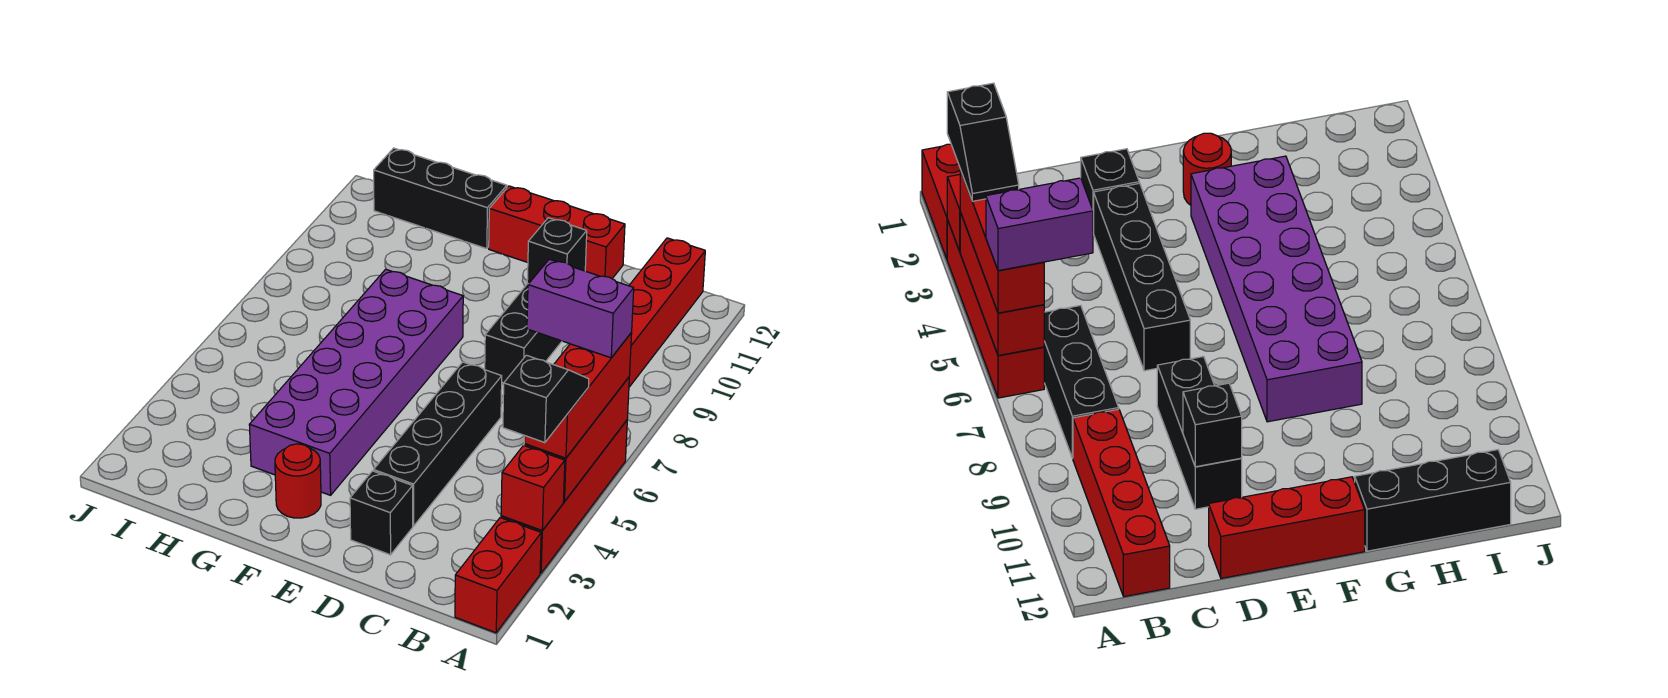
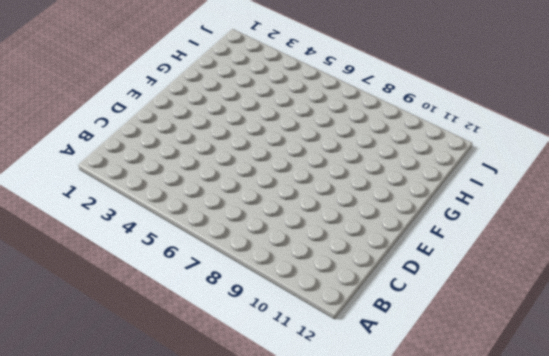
none -> red brick A1:A2 level 1
none -> red brick A3:A6 level 1
none -> black brick B6:B8 level 1

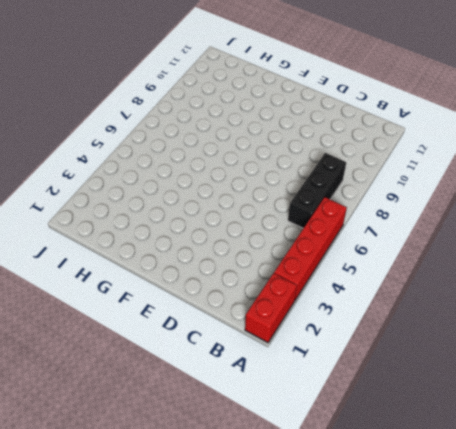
none -> red brick B9:B12 level 1
none -> black brick D2 level 1
none -> black brick D3:D6 level 1

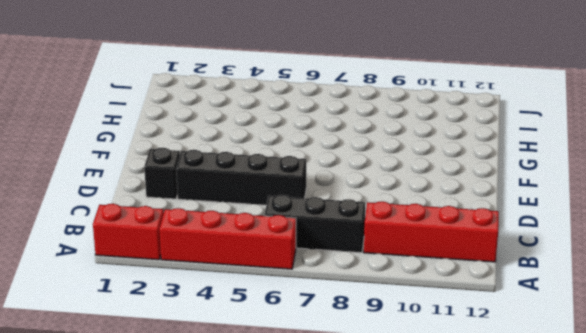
none -> black brick D8:D10 level 1
none -> red brick D12:F12 level 1
none -> red round brick F2 level 1

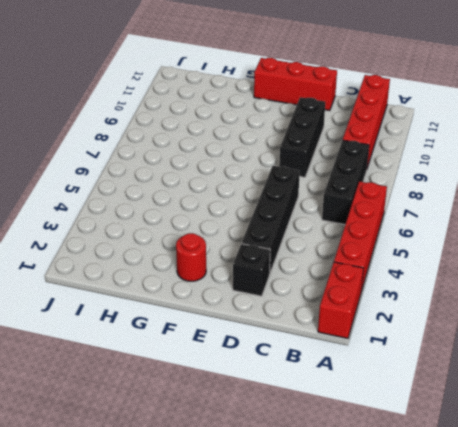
none -> purple brick F3:G8 level 1
none -> black brick G12:I12 level 1
none -> red brick A3 level 2

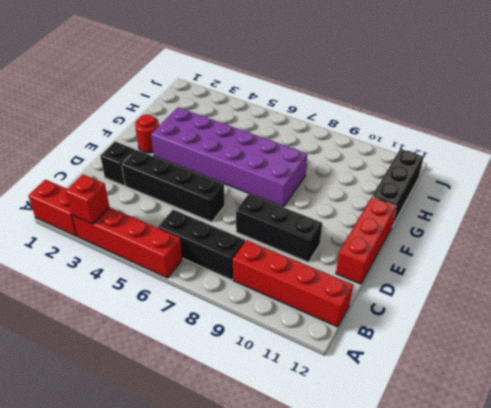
none -> red brick A4:A6 level 2
none -> black brick D10 level 2
none -> red brick A4:A6 level 3

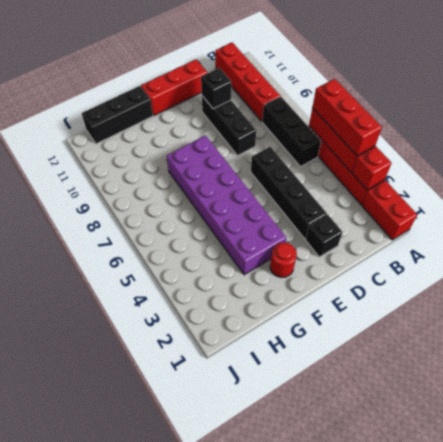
none -> black slope A3:A4 level 4 top 3
none -> purple brick A6:B6 level 4

